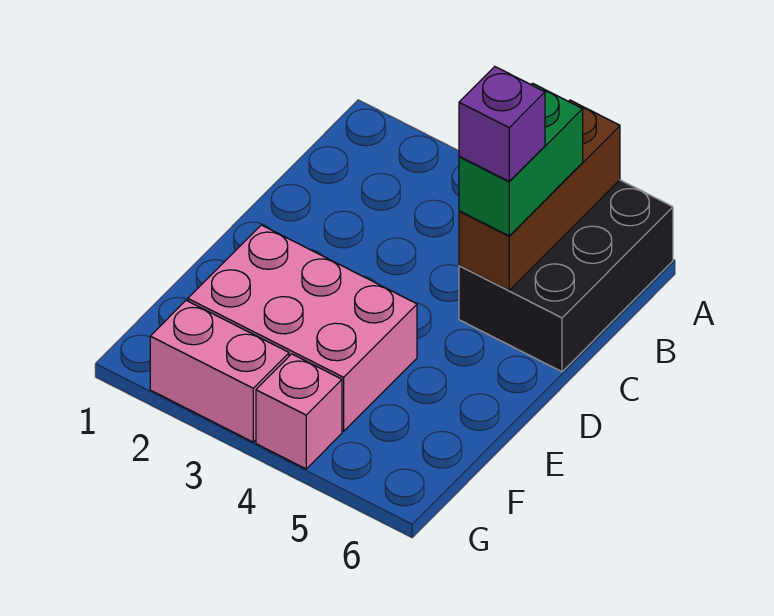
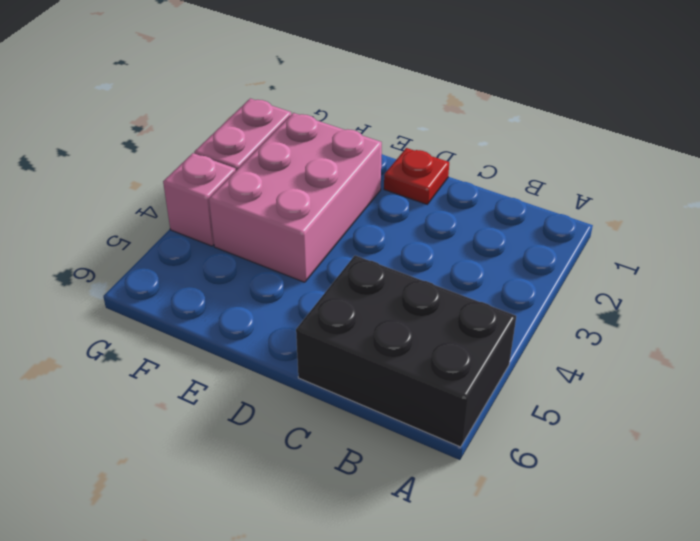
red plate D1 level 1 -> none
none -> brown brick A5:C5 level 2
none -> green brick B5:C5 level 3

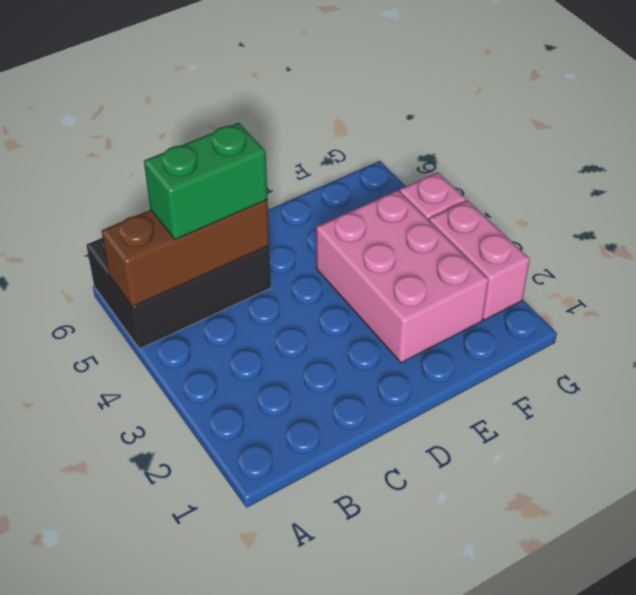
none -> purple brick C5 level 4

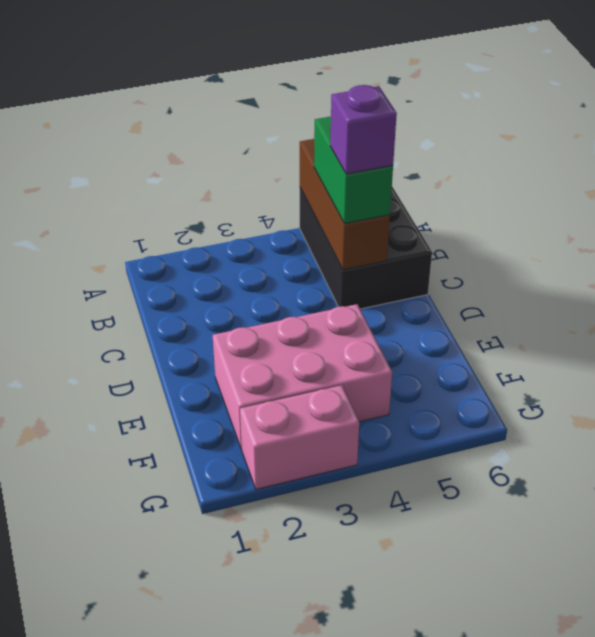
none -> pink brick G4 level 1

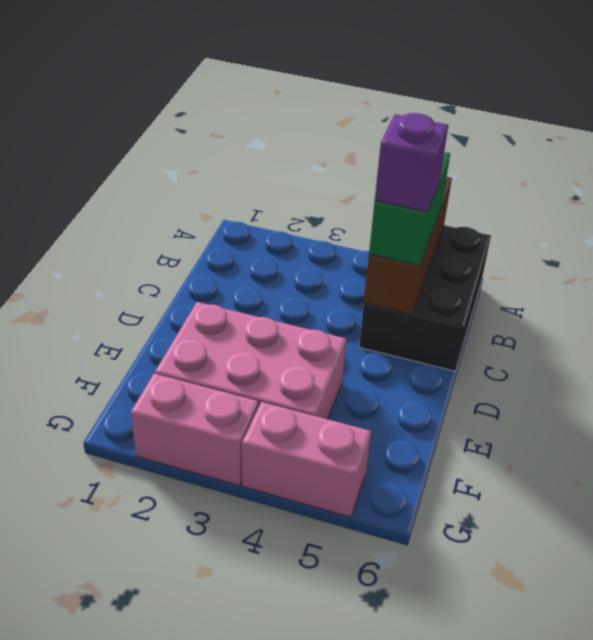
pink brick G4:G5 level 1 -> pink brick G4 level 1

